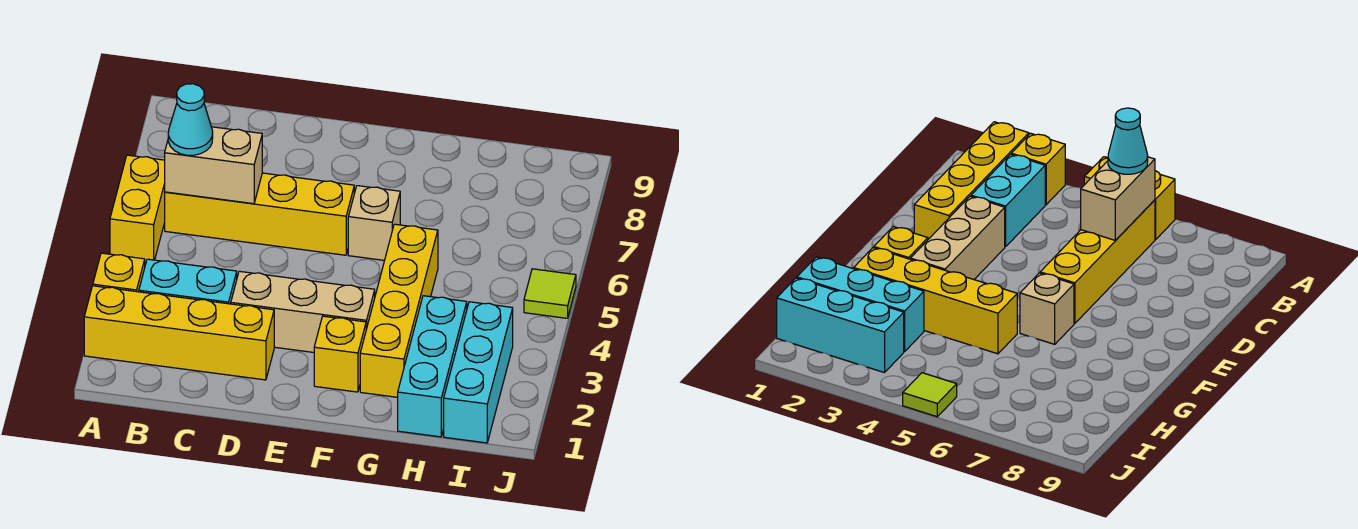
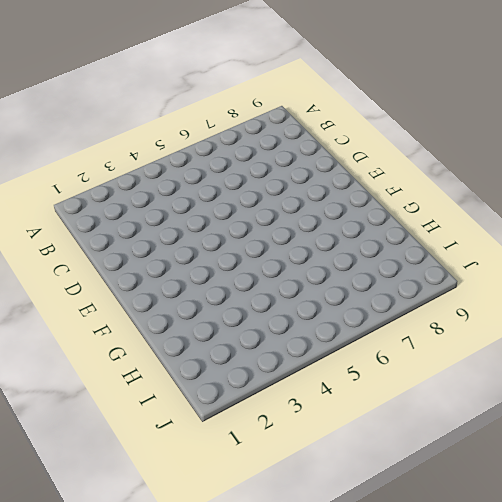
none -> yellow brick A2:D2 level 1
none -> yellow brick A3 level 1
none -> yellow brick A5:A6 level 1

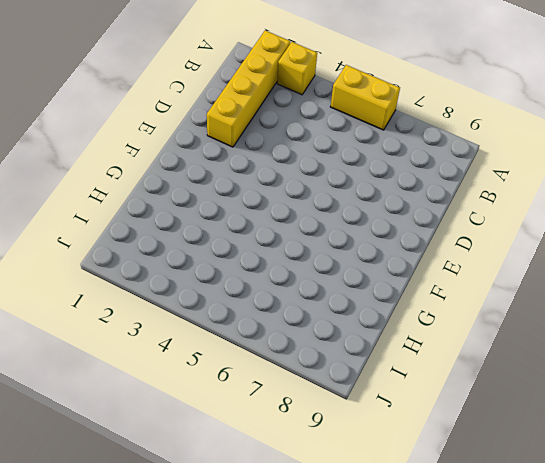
none -> cyan brick B3:C3 level 1
none -> yellow brick B6:E6 level 1
none -> tan brick D3:F3 level 1

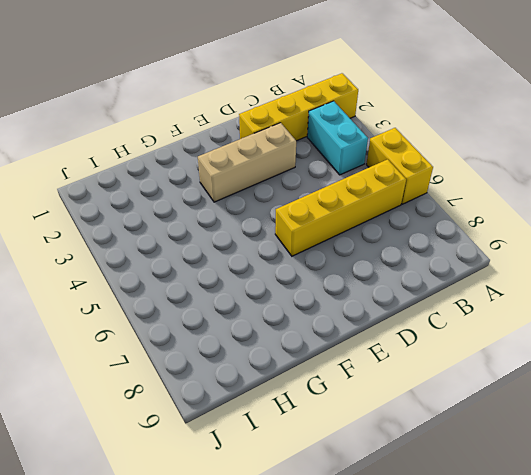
cyan brick B3:B4 level 1 -> cyan brick B3:C3 level 1
none -> yellow brick A3 level 1
none -> yellow brick F2 level 1
none -> tan brick F6 level 1

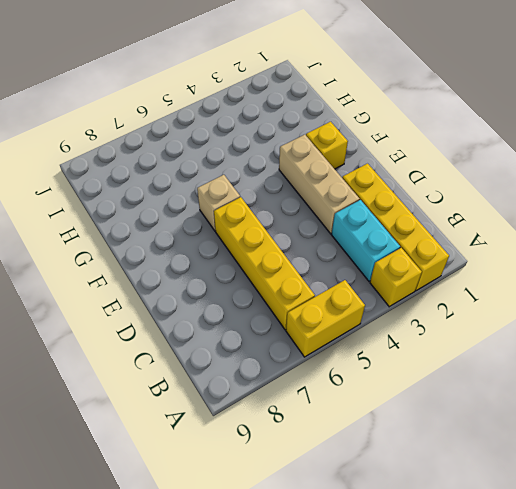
none -> yellow brick G2:G5 level 1
none -> cyan brick H1:H3 level 1
none -> cyan brick I1:I3 level 1

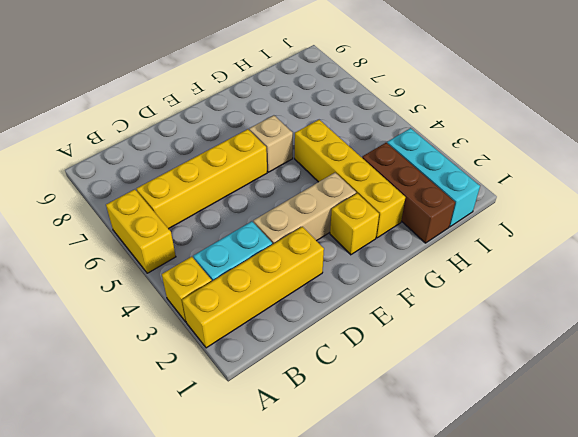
brown brick H1:H3 level 1 -> cyan brick H1:H3 level 1
none -> lime tile J5 level 1
none -> tan brick B6:C6 level 2
none -> cyan cone B6 level 3

